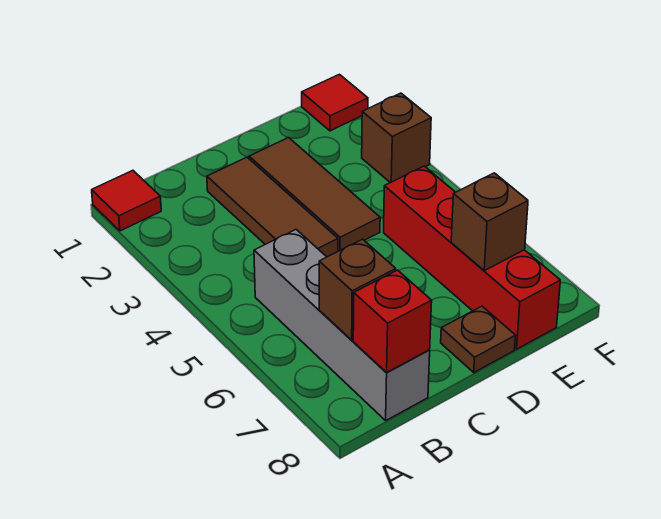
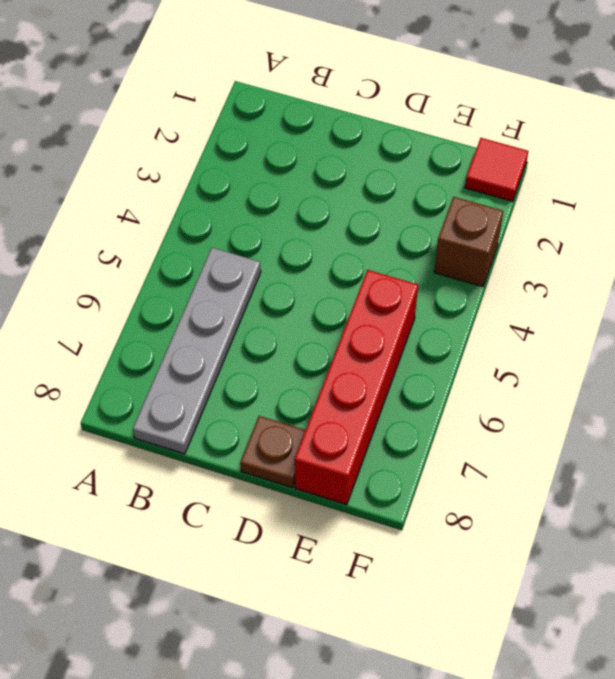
grey plate B5:B8 level 1 -> grey brick B5:B8 level 1
none -> red tile A1 level 1
none -> brown tile C2:C4 level 1

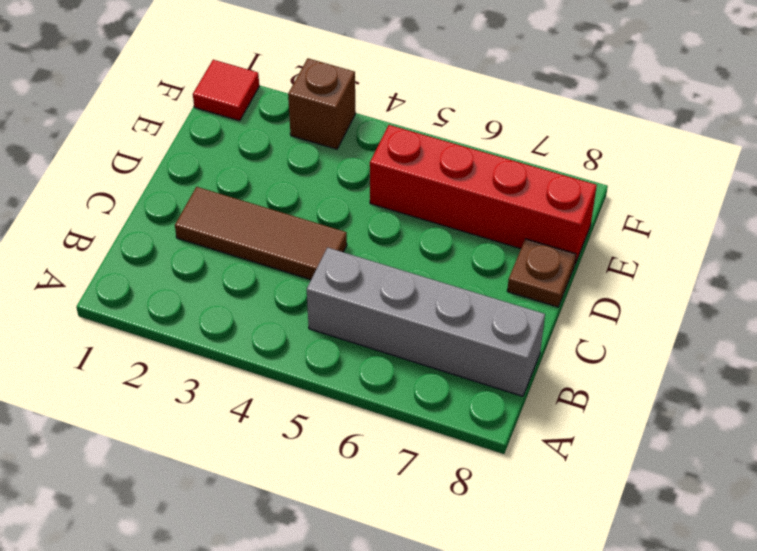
none -> red tile A1 level 1
none -> brown tile D2:D4 level 1

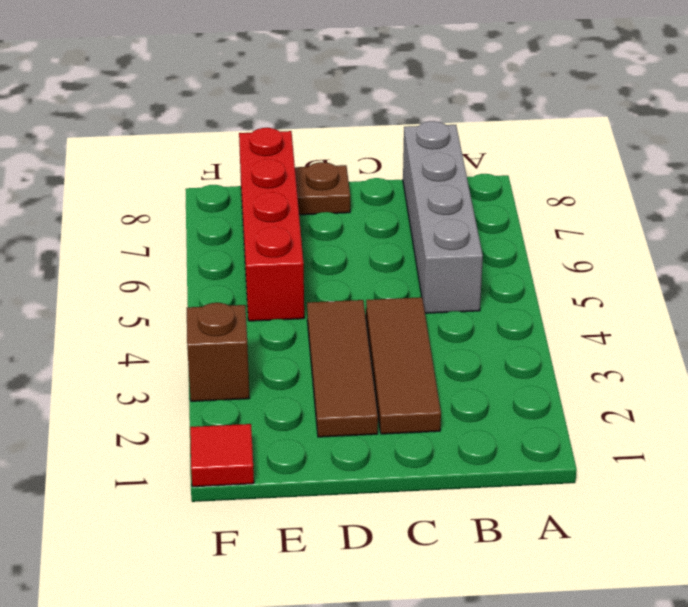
none -> red tile A1 level 1
none -> brown brick B7 level 2

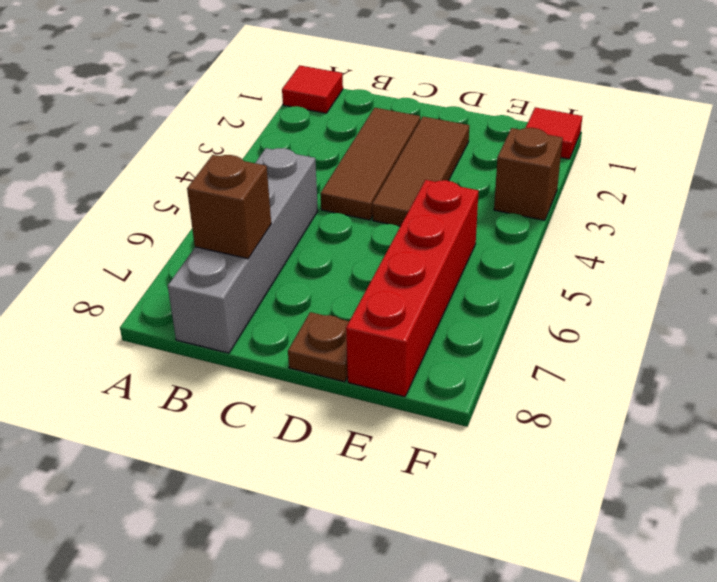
none -> red brick B8 level 2
none -> brown brick E7 level 2

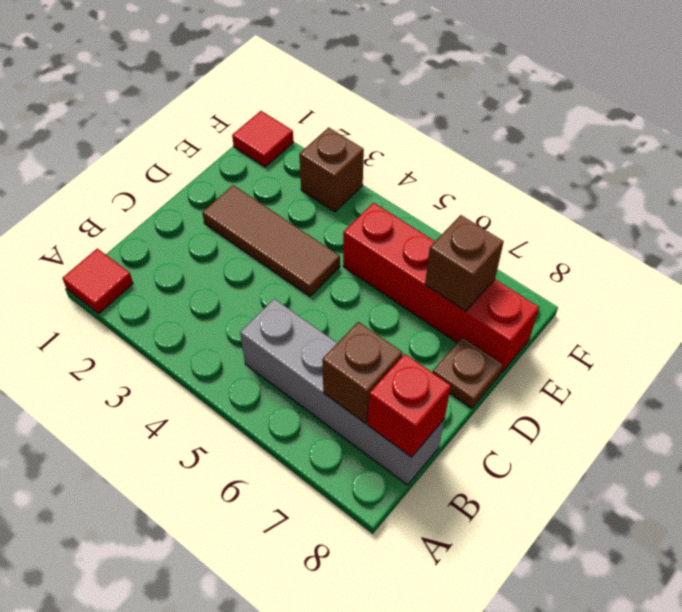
none -> brown tile C2:C4 level 1

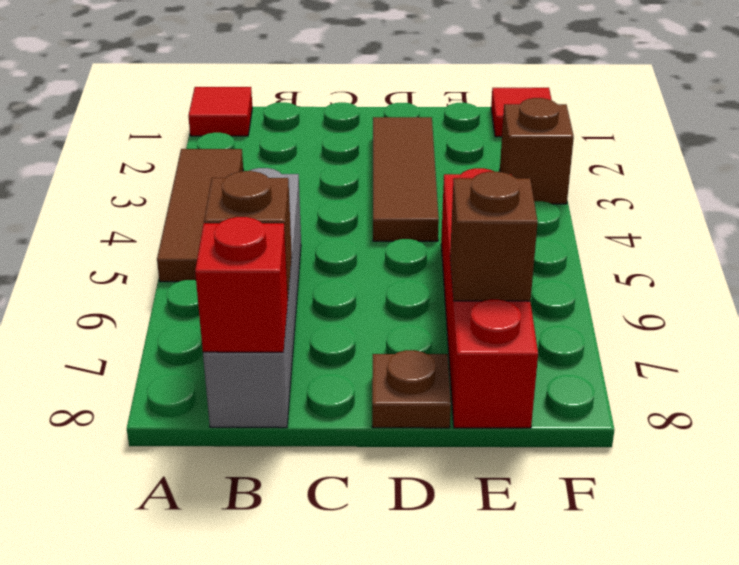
brown tile A3:A5 level 1 -> brown tile C2:C4 level 1

